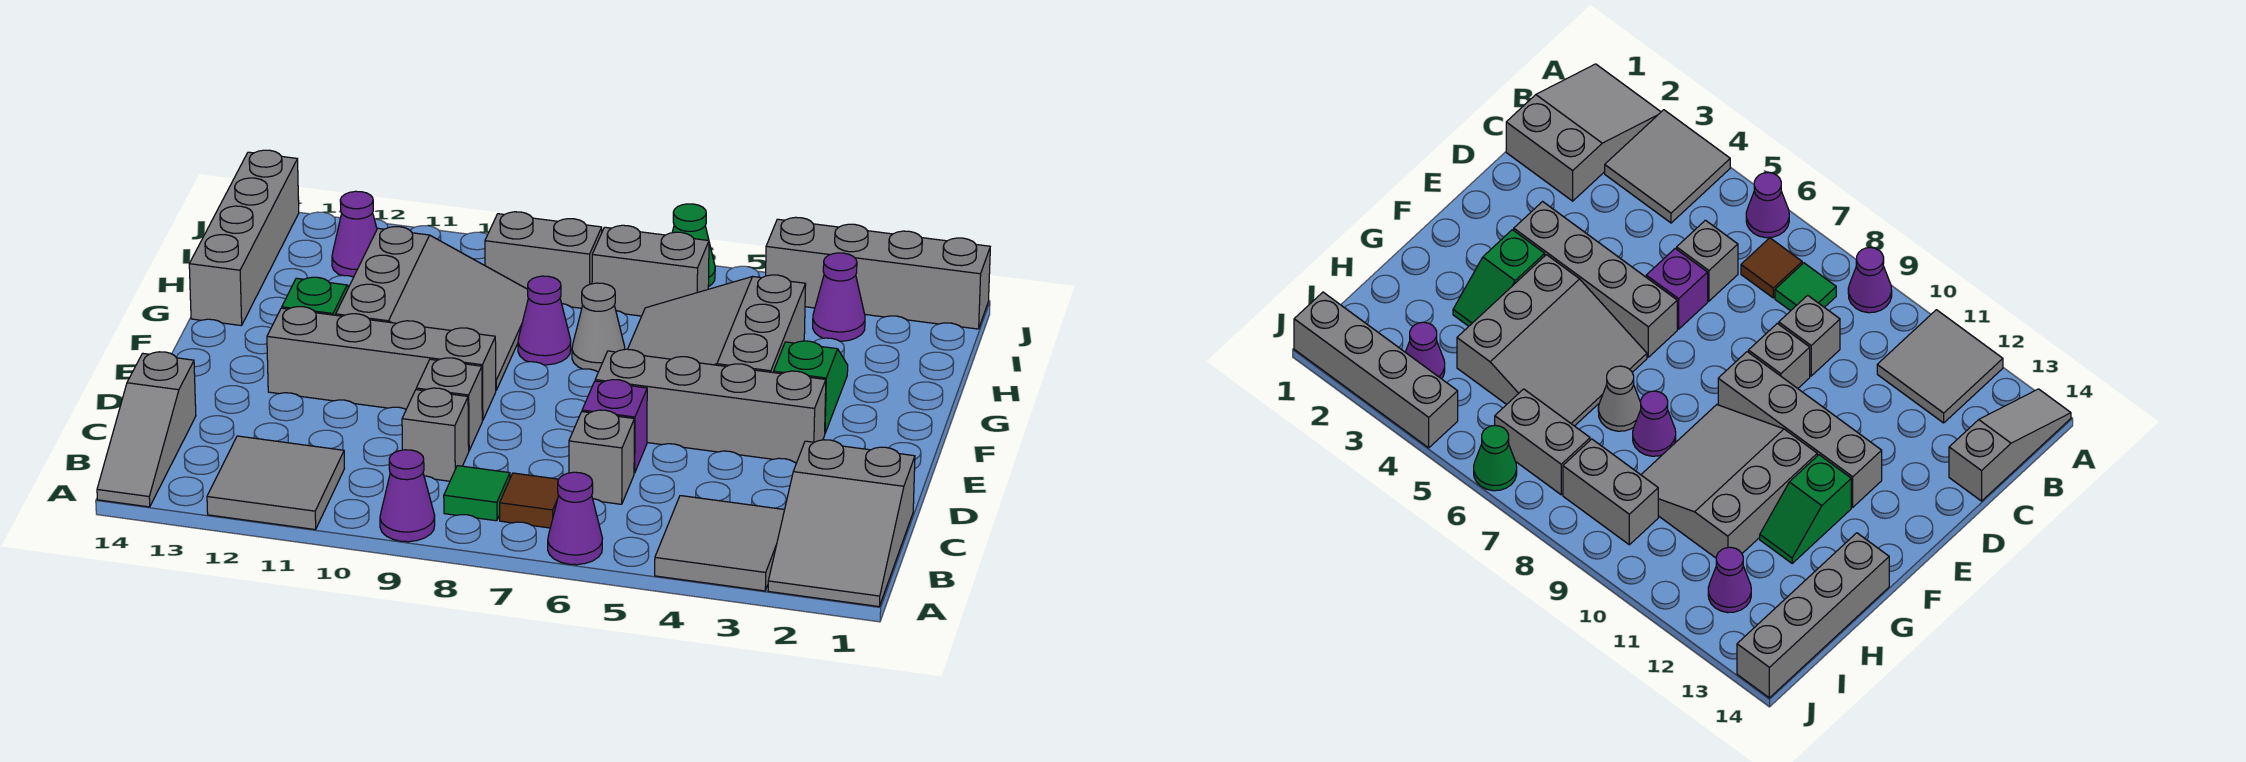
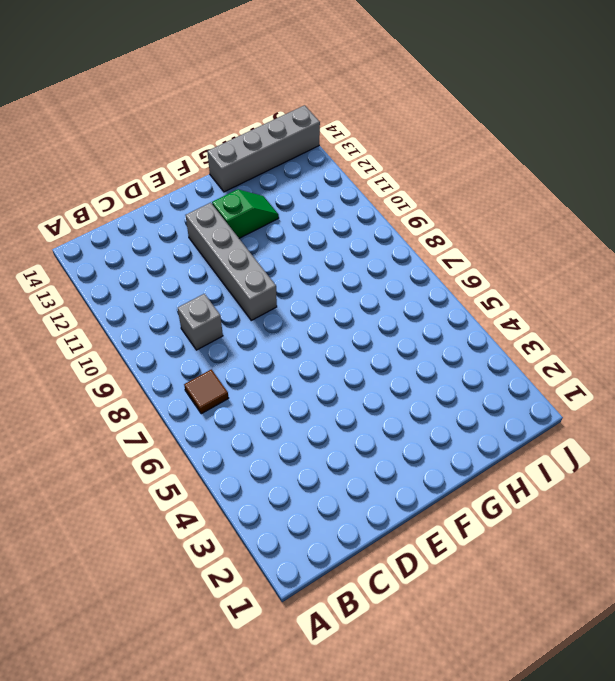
none -> grey slope A1:C2 level 1 top C
none -> grey tile A3:B4 level 1
none -> purple cone A6 level 1

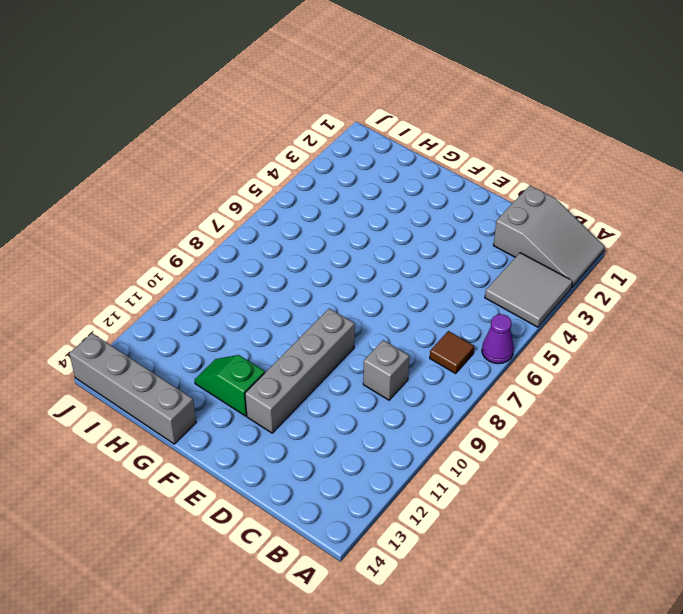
none -> purple cone A9 level 1
none -> grey tile A11:B12 level 1
none -> grey slope A14:C14 level 1 top C

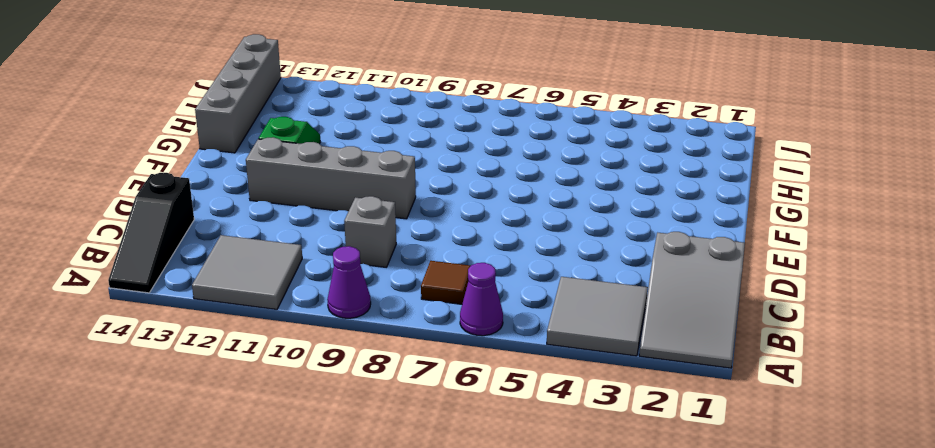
black slope A14:C14 level 1 top C -> grey slope A14:C14 level 1 top C
none -> green tile B8 level 1
none -> grey brick C6 level 1
none -> purple brick D6 level 1

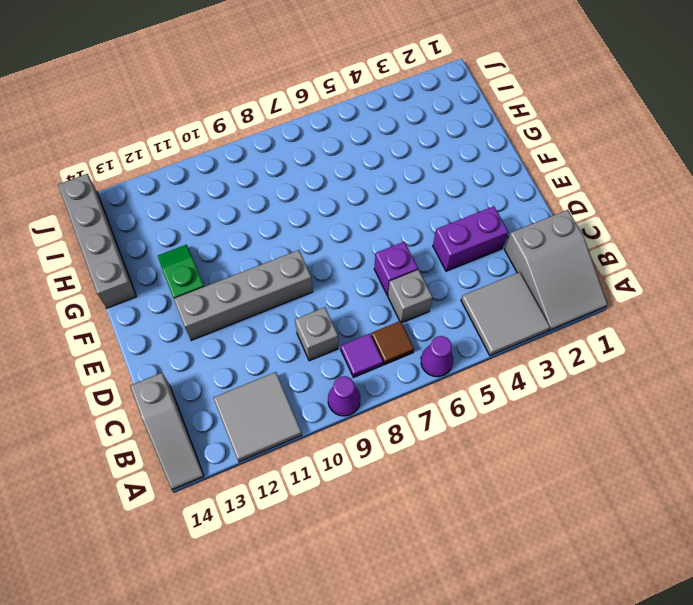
purple tile B8 level 1 -> green tile B8 level 1
purple brick D3:D4 level 1 -> none
none -> grey brick D9 level 1
none -> grey brick E3:E6 level 1
none -> green slope F3:G3 level 1 top F

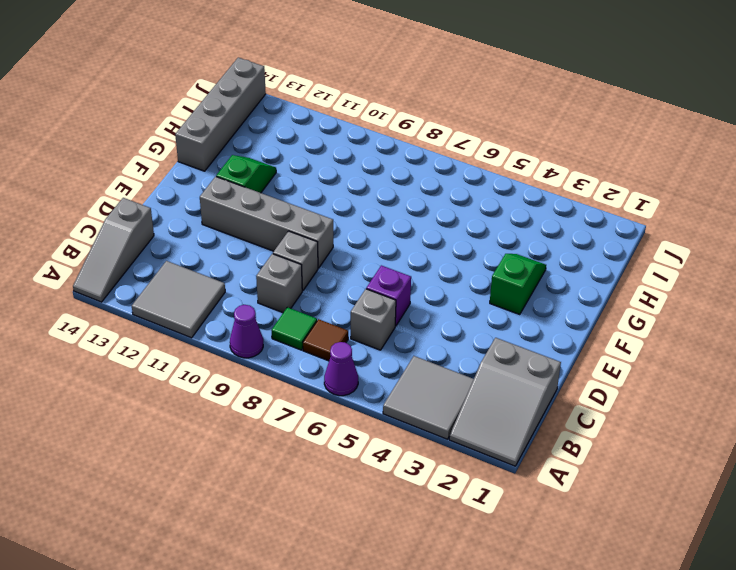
none -> grey brick E3:E6 level 1
none -> grey slope F4:H6 level 1 top 4
none -> grey slope F9:H11 level 1 top 11

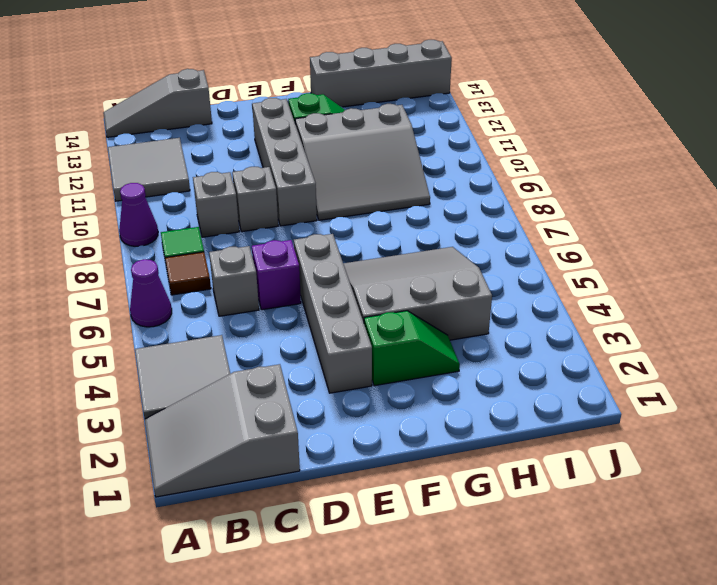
none -> grey cone G7 level 1
none -> purple cone G8 level 1
none -> purple cone I3 level 1

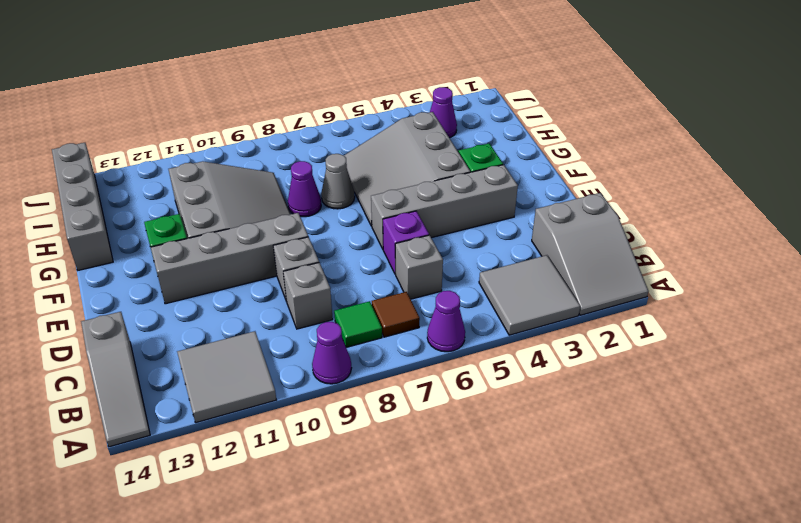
none -> grey brick I6:I7 level 1
none -> grey brick I8:I9 level 1
none -> purple cone I12 level 1

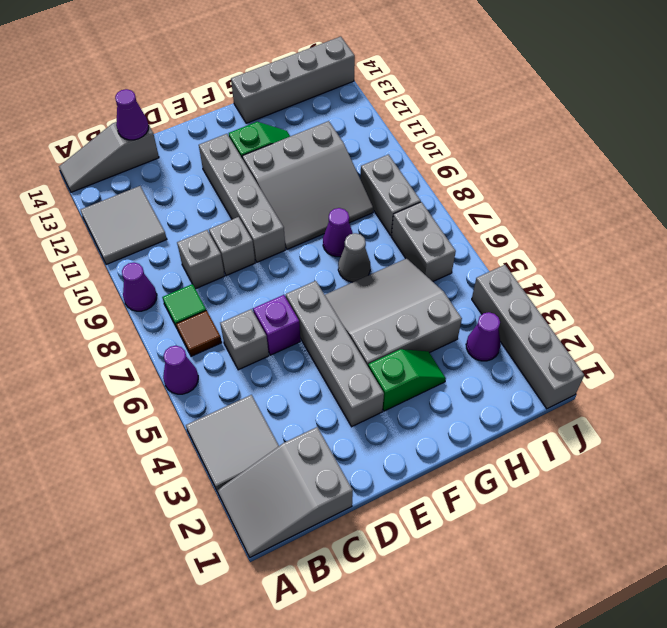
purple cone C14 level 2 -> purple cone I12 level 1
none -> green cone J6 level 1

